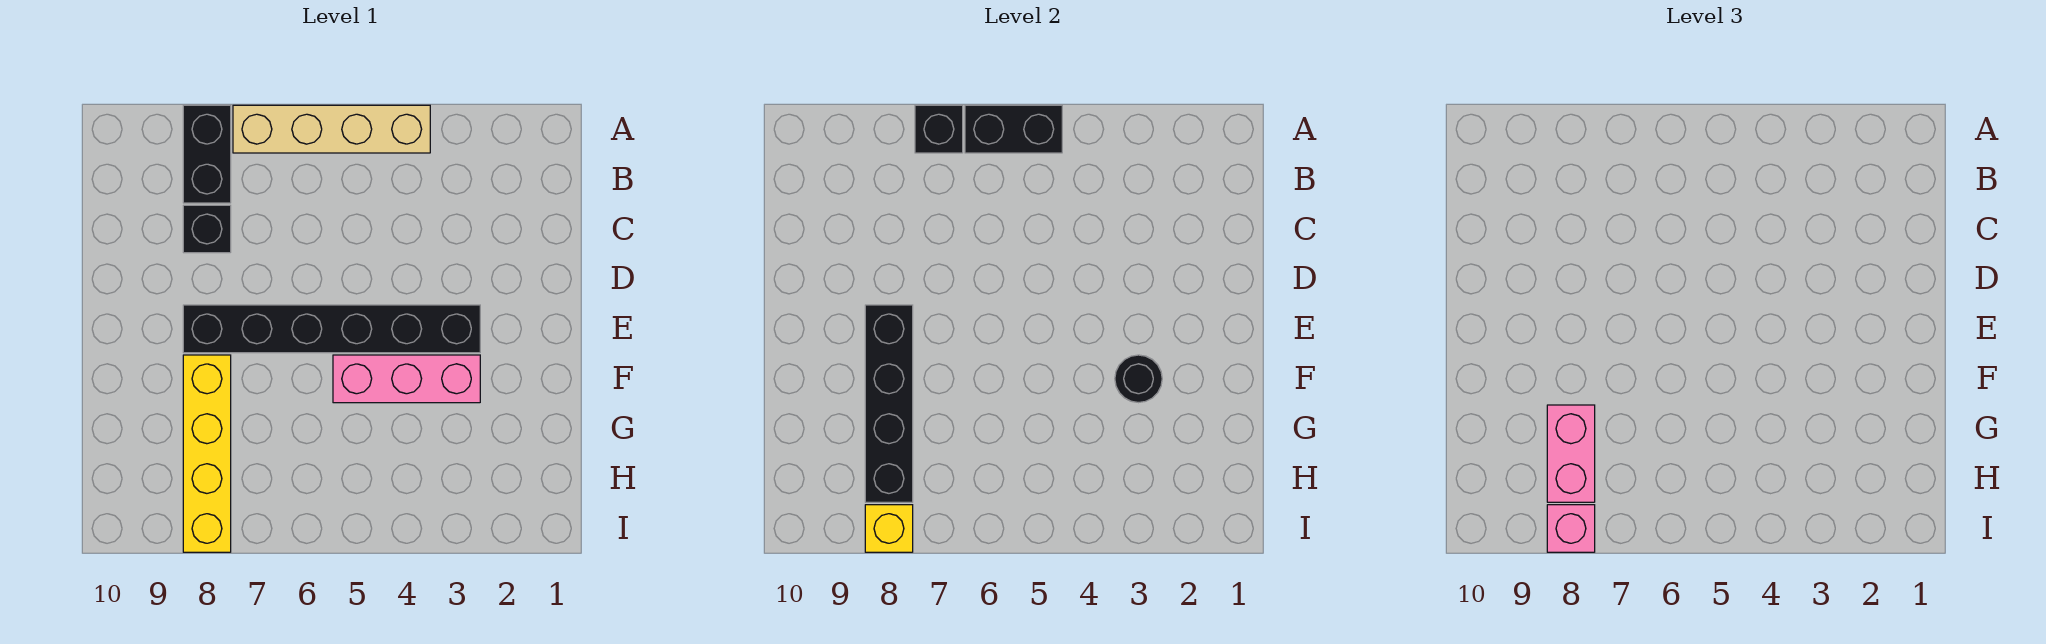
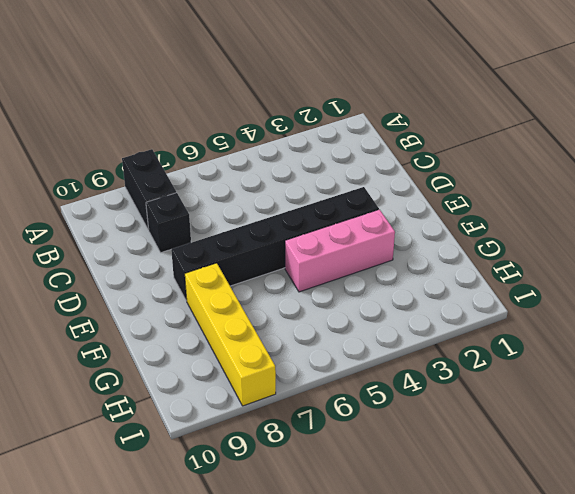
none -> tan brick A4:A7 level 1
none -> black brick A5:A6 level 2
none -> black brick A7 level 2

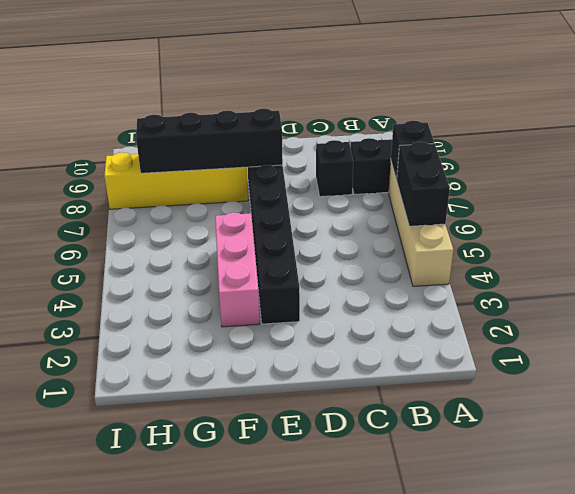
none -> black round brick F3 level 2
none -> yellow brick I8 level 2
none -> pink brick G8:H8 level 3

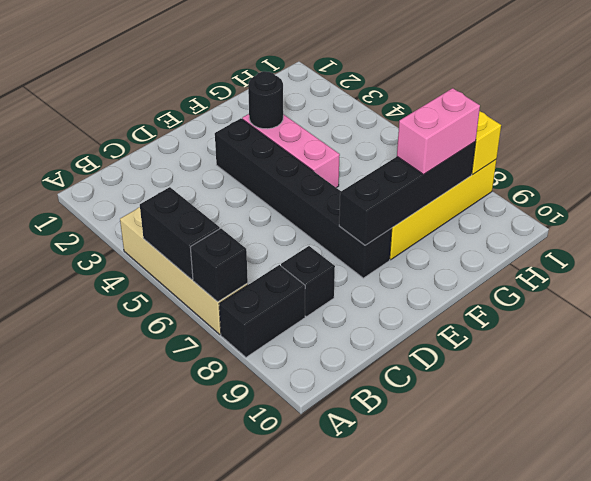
none -> pink brick I8 level 3

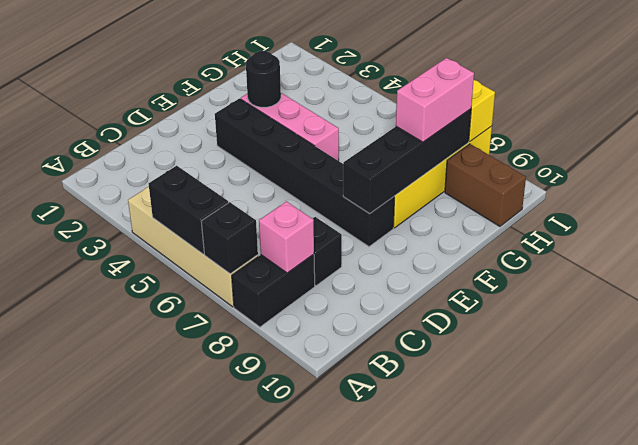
pink brick B8 level 2 -> pink brick I8 level 3
brown brick H9:H10 level 1 -> none

